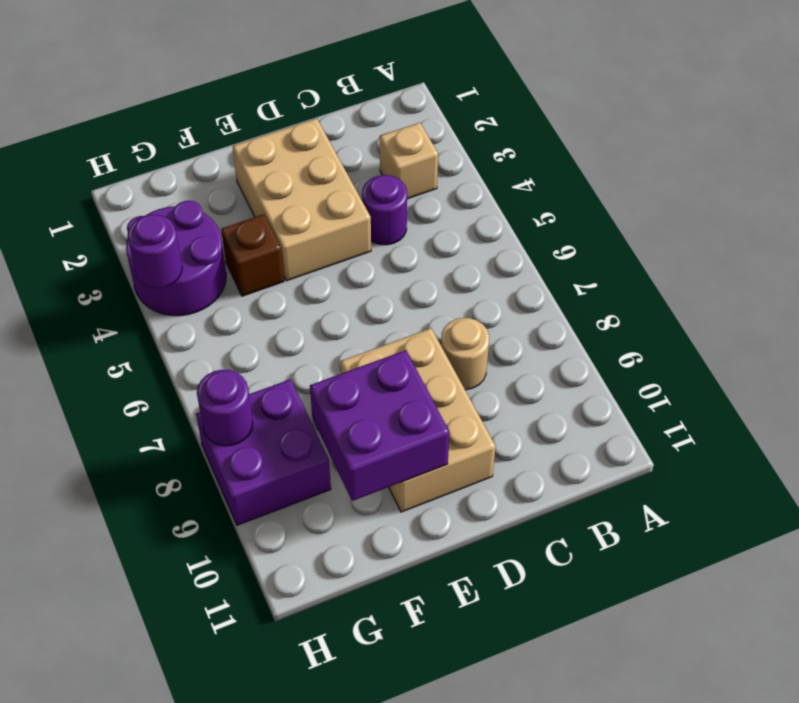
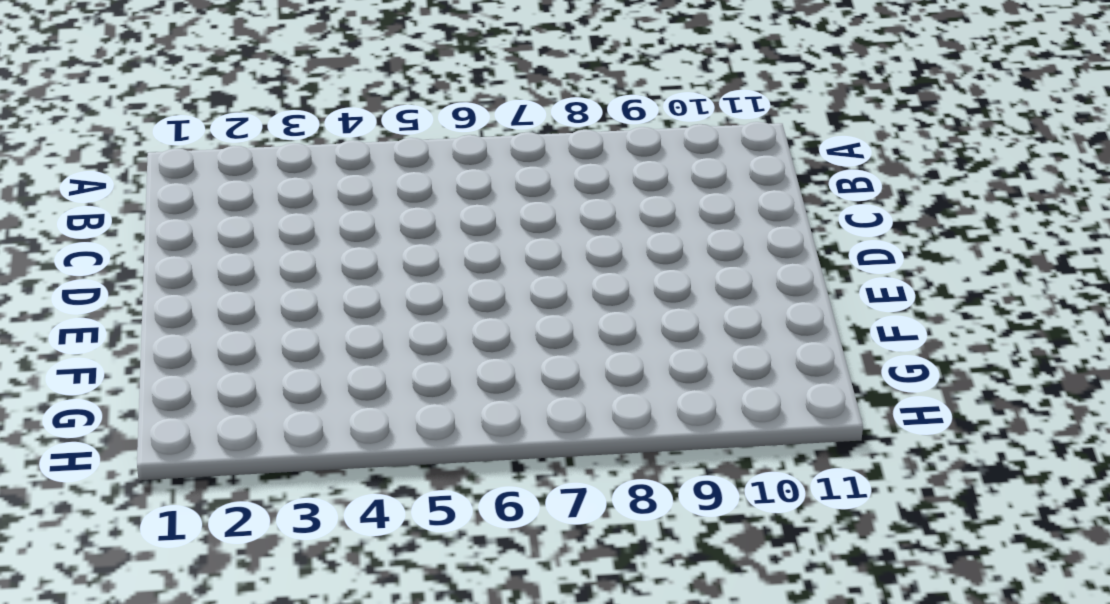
none -> tan brick B3 level 1
none -> purple round brick C4 level 1

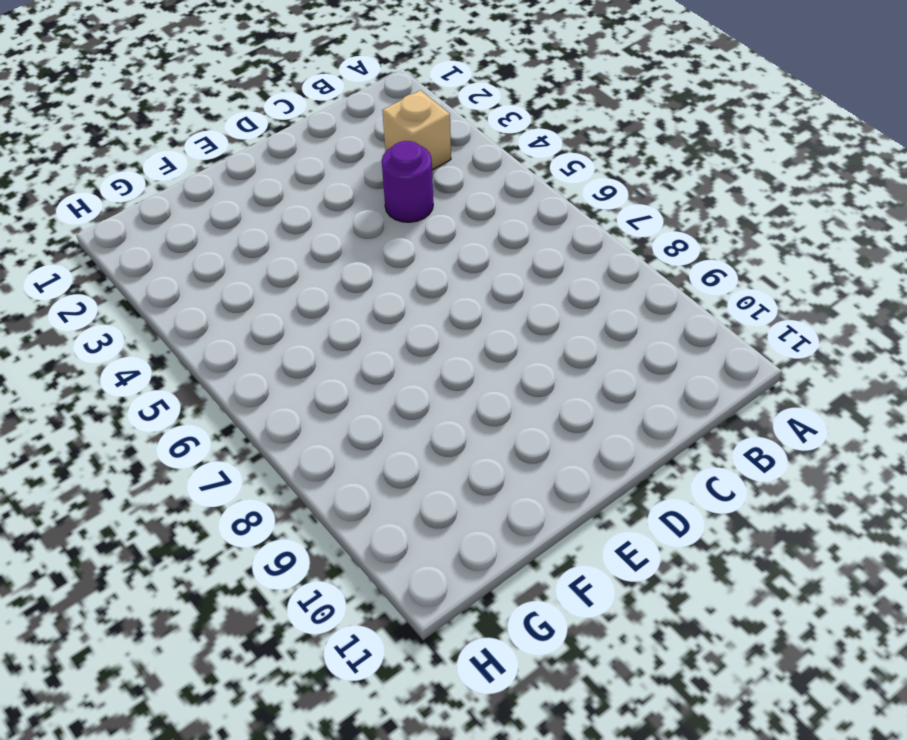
none -> tan round brick C8 level 1
none -> tan brick D2:E4 level 1

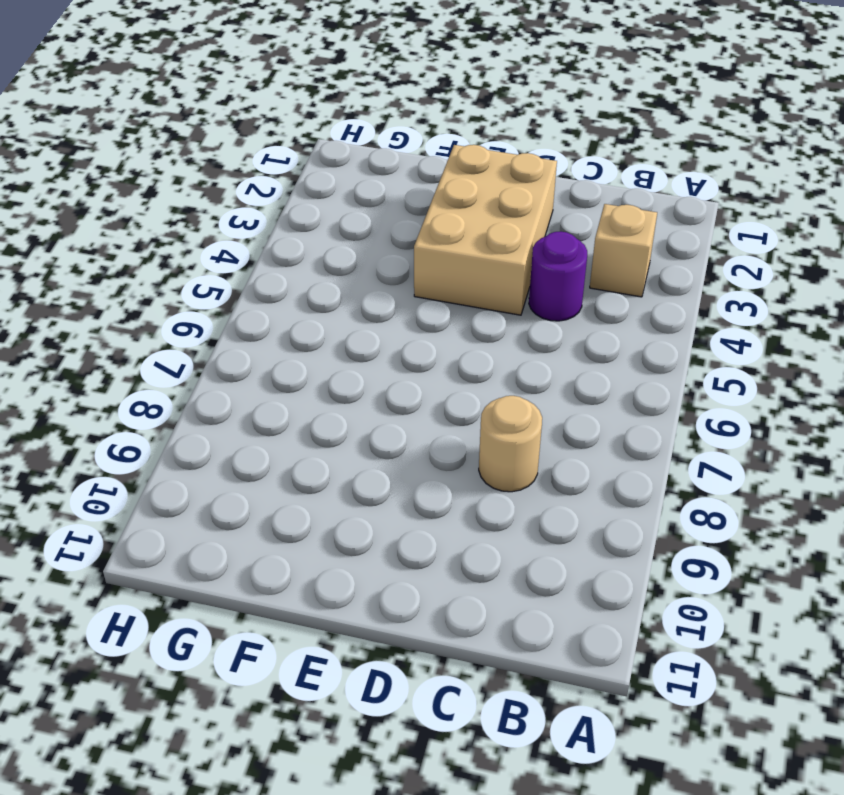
none -> tan brick D8:E10 level 1
none -> brown brick F4 level 1

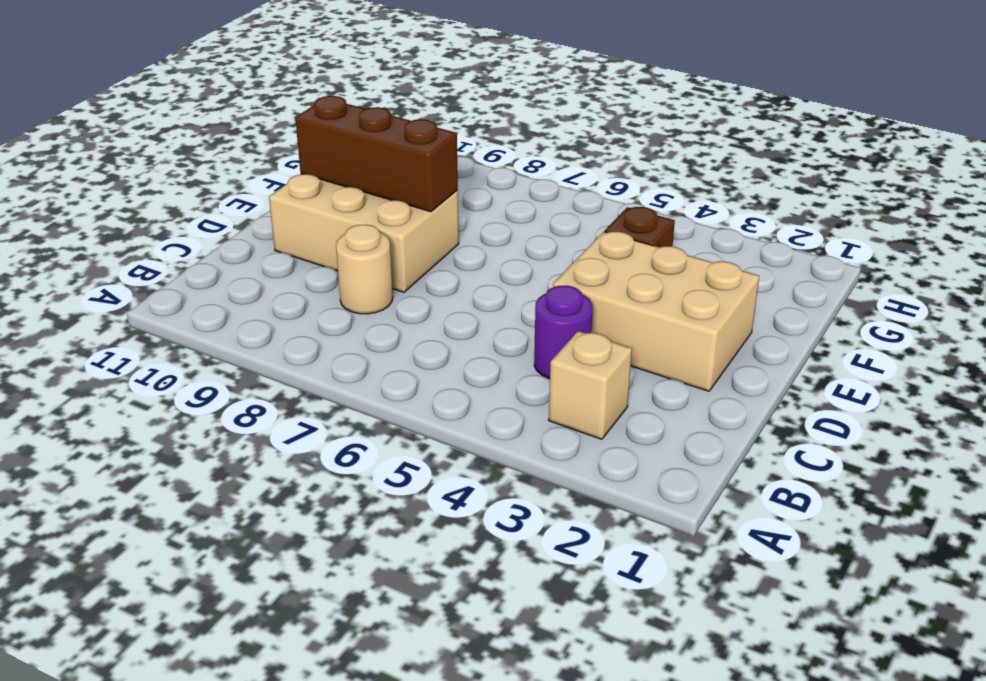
brown brick E8:E10 level 2 -> purple brick E9:F10 level 2
none -> purple round brick G3:H4 level 1
none -> purple brick G8:H9 level 1

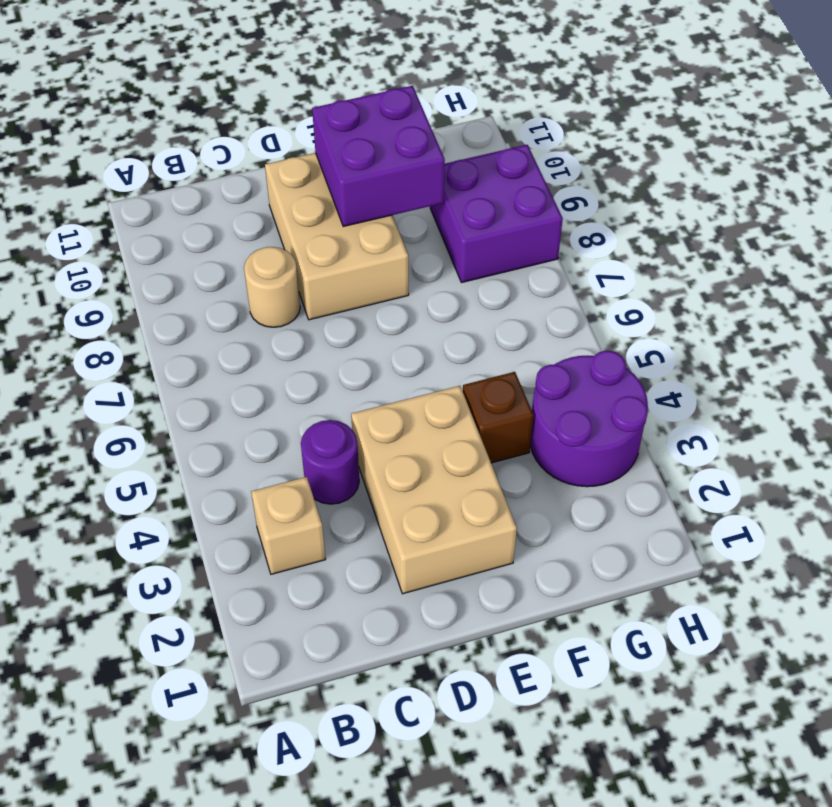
none -> purple round brick H4 level 2
none -> purple round brick H8 level 2

